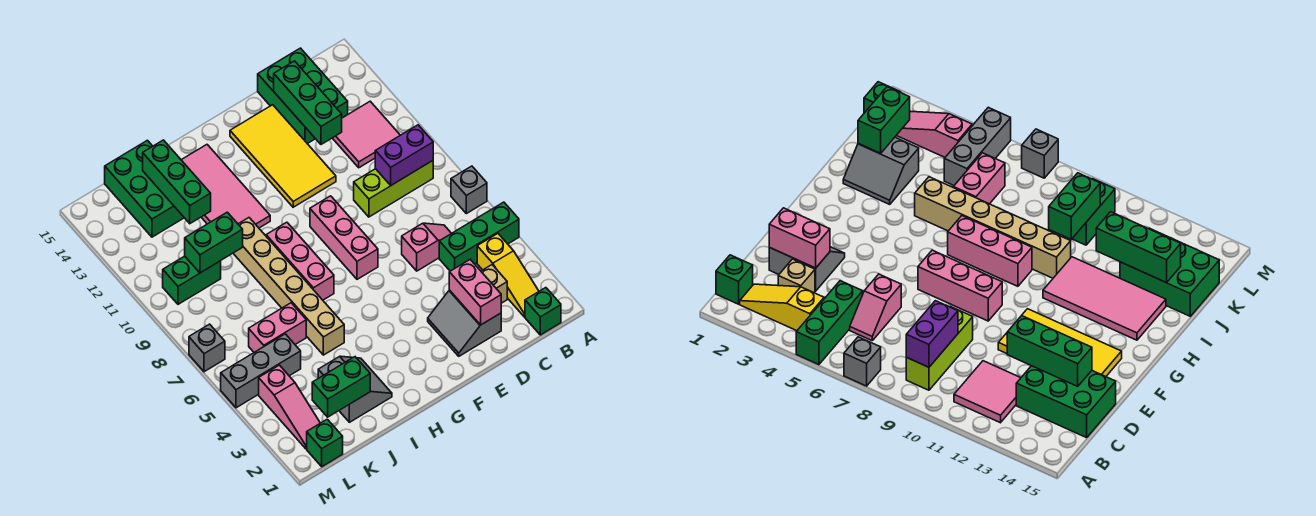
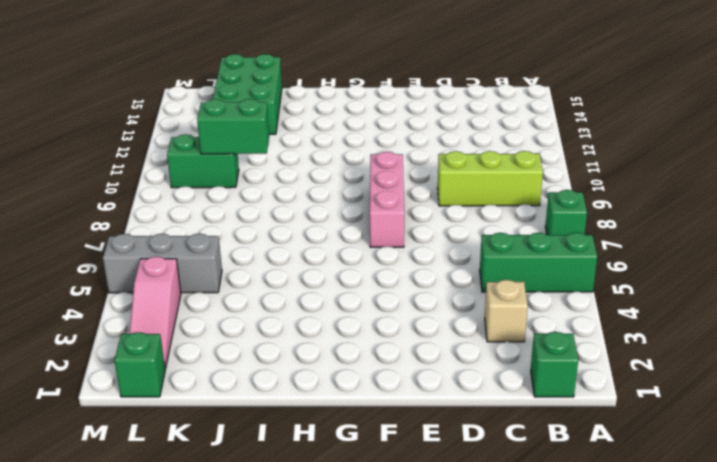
green brick A7 level 1 -> grey brick A7 level 1
none -> yellow slope B2:B4 level 1 top 4
none -> pink tile B11:C12 level 1
none -> pink slope C6:D6 level 1 top D

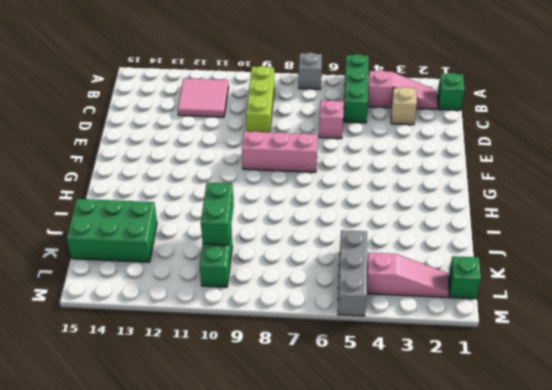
pink slope B2:B4 level 1 top 4 -> yellow slope B2:B4 level 1 top 4
none -> green brick C13:D15 level 1
none -> grey slope D2:E3 level 1 top D
none -> yellow tile E11:F14 level 1

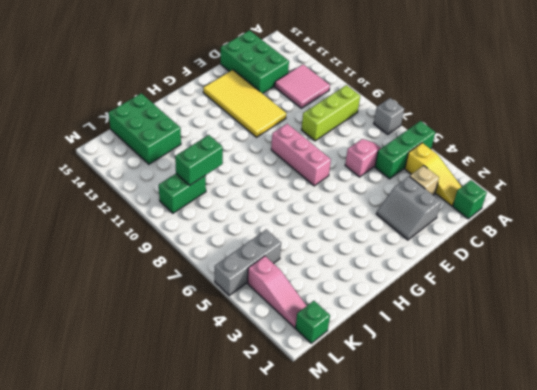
none -> pink brick H7:H9 level 1
none -> pink tile H11:I14 level 1
none -> grey slope I2:J3 level 1 top J

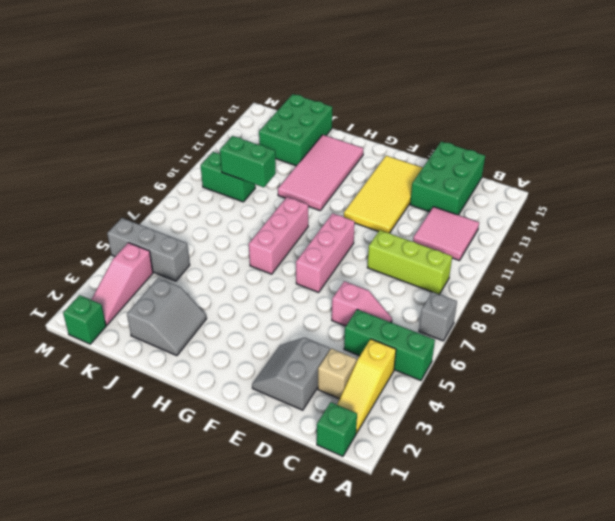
none -> tan brick I5:I10 level 1
none -> pink brick J6:K6 level 1
none -> grey brick M7 level 1

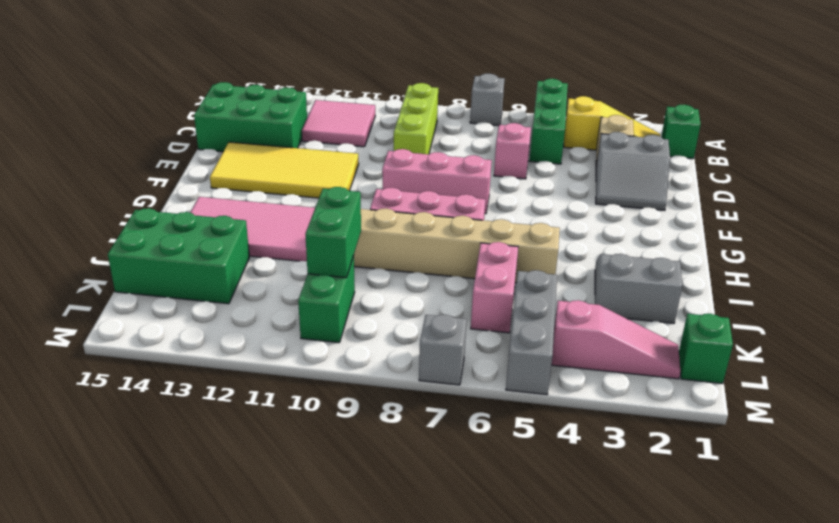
none -> purple brick B9:C9 level 2
none -> pink brick D2:D3 level 2
none -> green brick D12:D14 level 2

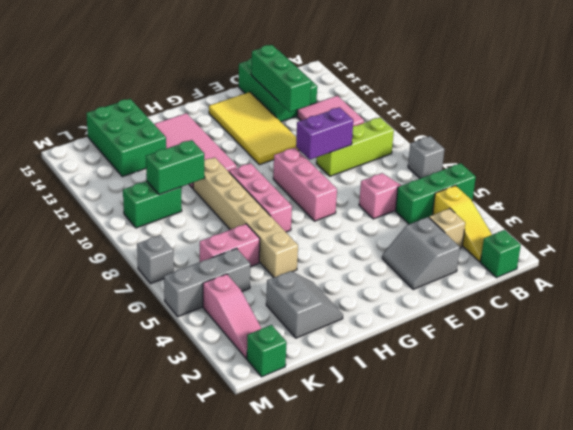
purple brick D9:E9 level 2 -> purple brick B9:C9 level 2
none -> pink brick D2:D3 level 2
none -> green brick J2:K2 level 2
none -> green brick J12:J14 level 2

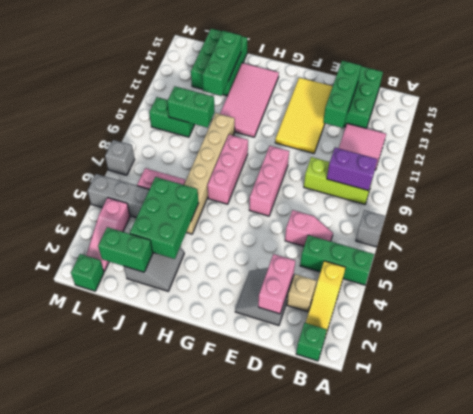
green brick I3:J5 level 2 -> none

